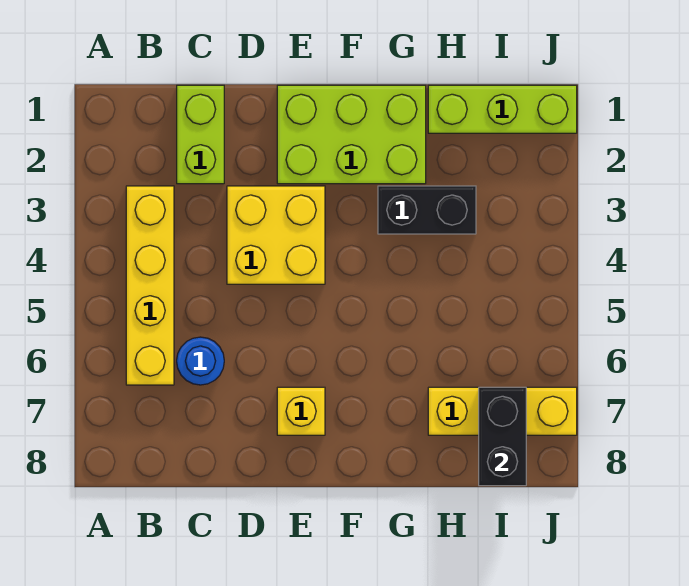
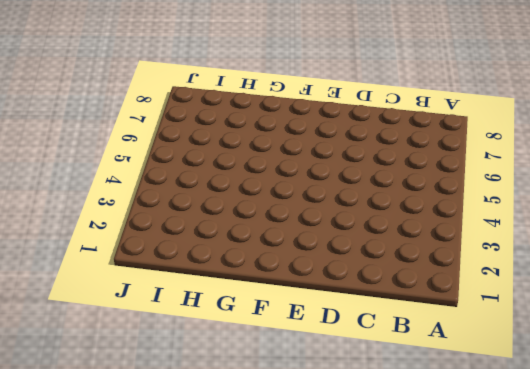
none -> yellow brick B3:B6 level 1
none -> lime brick C1:C2 level 1

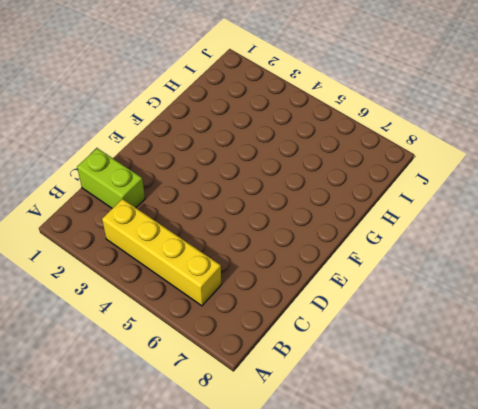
none -> blue round brick C6 level 1
none -> yellow brick D3:E4 level 1

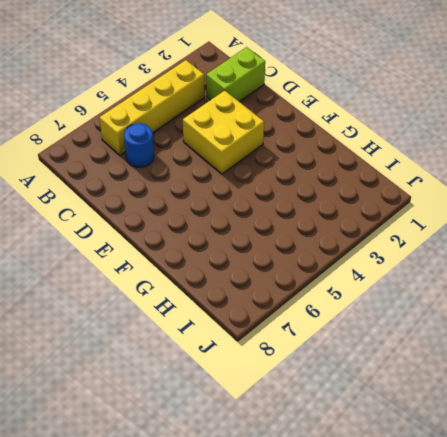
none -> lime brick E1:G2 level 1
none -> yellow brick E7 level 1

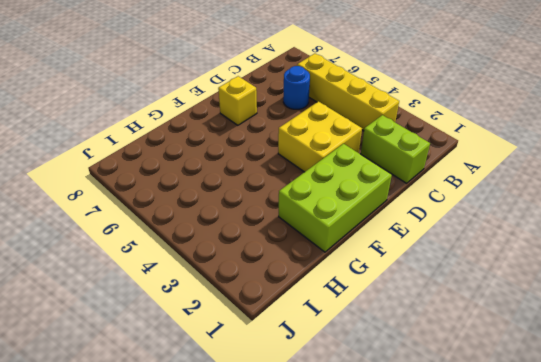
none -> black brick G3:H3 level 1
none -> lime brick H1:J1 level 1

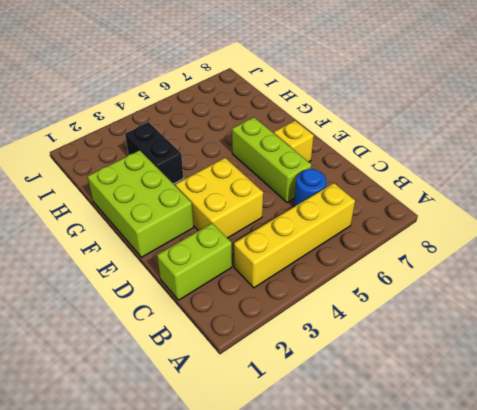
lime brick D6:F6 level 1 -> lime brick H1:J1 level 1
none -> yellow brick H7:J7 level 1
none -> black brick I7:I8 level 2

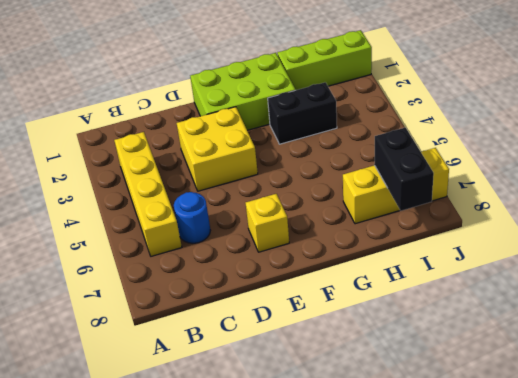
none -> lime brick C1:C2 level 1

